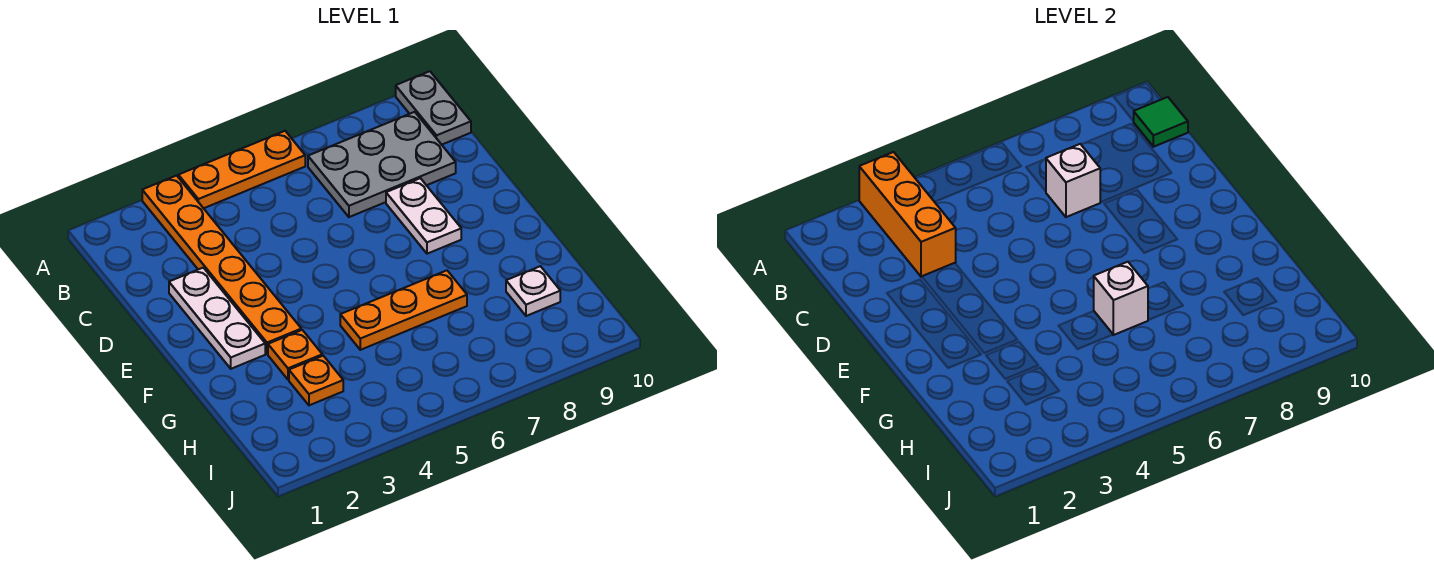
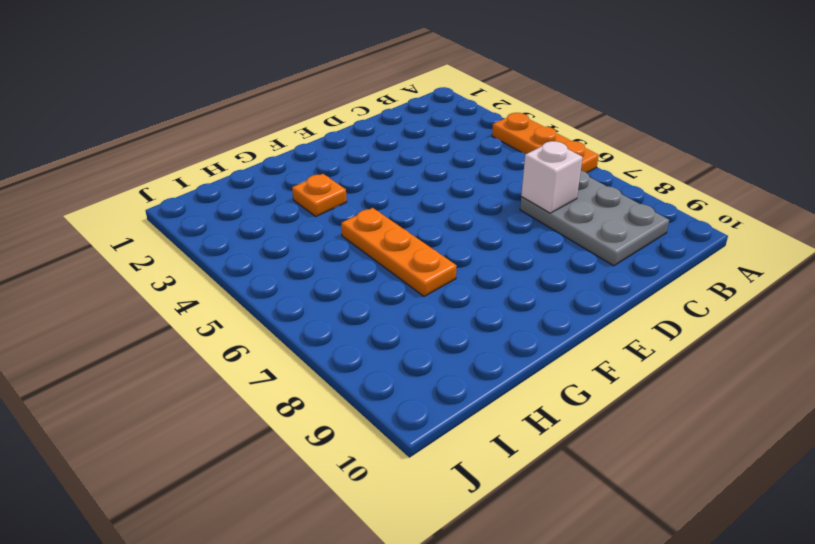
none -> orange plate A3:F3 level 1
none -> grey plate A10:B10 level 1
none -> white plate D2:F2 level 1

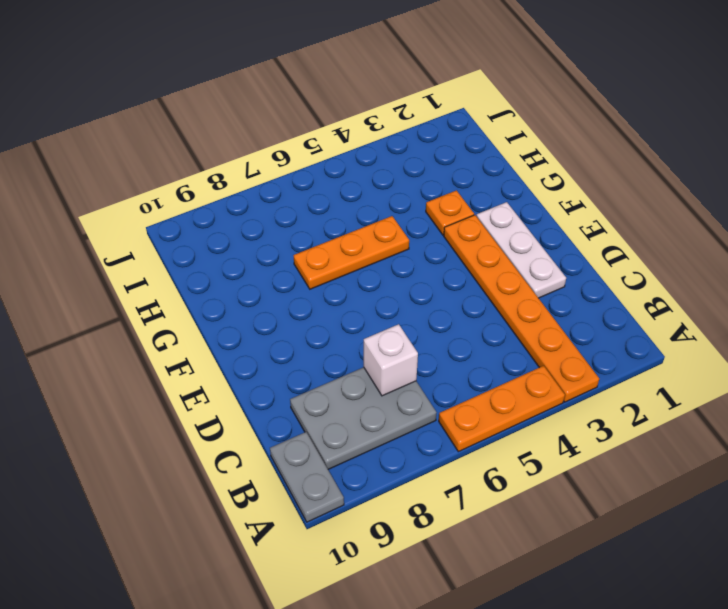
none -> white plate D8:E8 level 1
none -> orange plate H3 level 1
none -> white plate H9 level 1

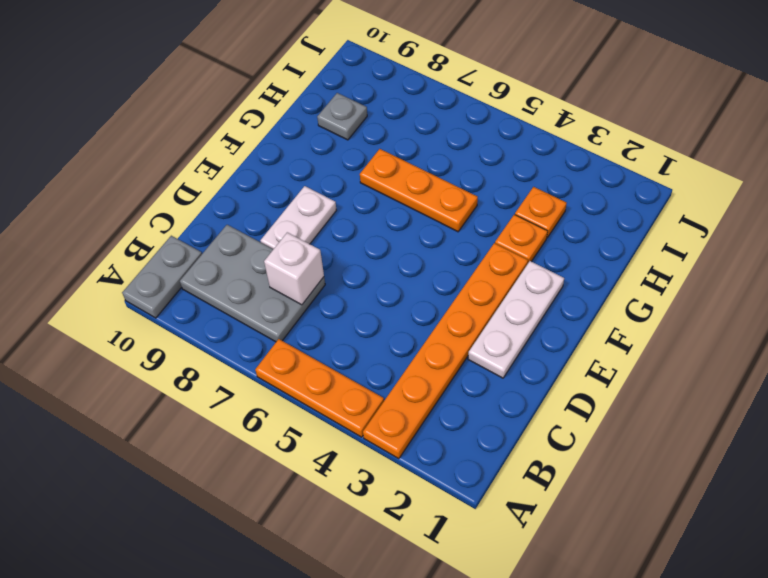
grey plate H9 level 1 -> white plate H9 level 1
none -> orange brick A3:C3 level 2
none -> green tile B10 level 2
none -> white brick G6 level 2

